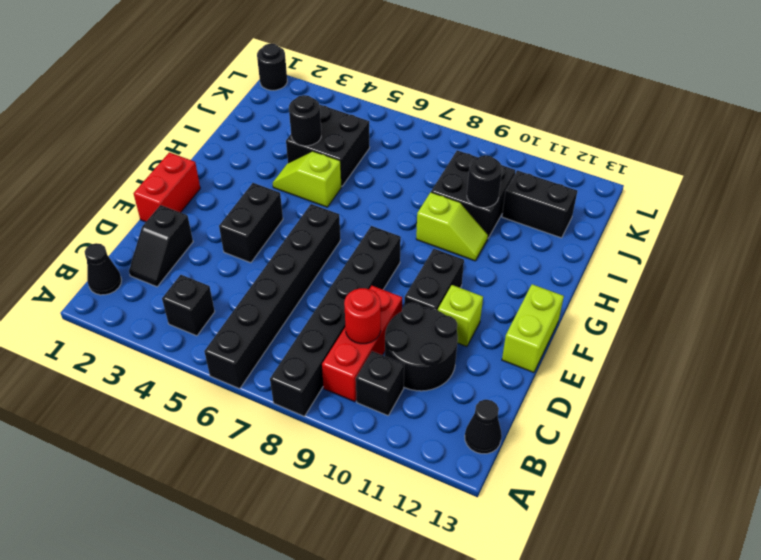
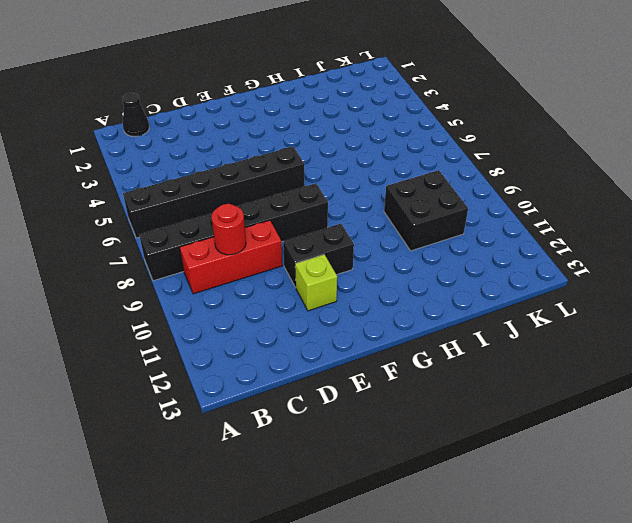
none -> black brick B4 level 1
none -> black brick B10 level 1
none -> black cone B13 level 1

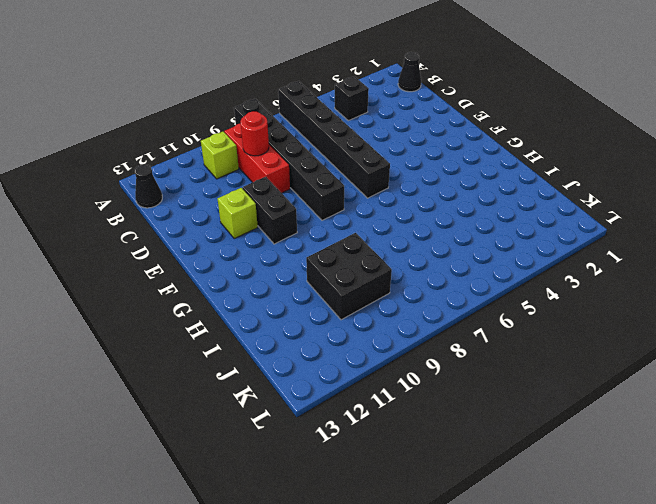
lime brick B10 level 1 -> black brick B10 level 1
none -> black slope C2:D2 level 1 top D
none -> black round brick C10:D11 level 1
none -> red brick E1:F1 level 1

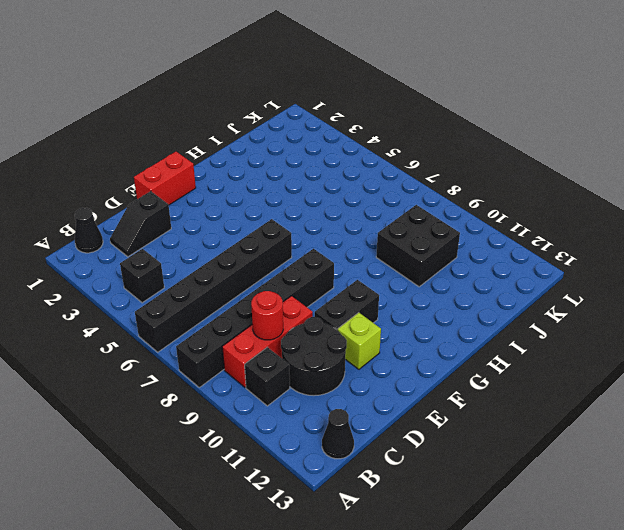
none -> black brick E4:F4 level 1
none -> lime brick E13:F13 level 1
none -> lime slope H4:H5 level 1 top 5

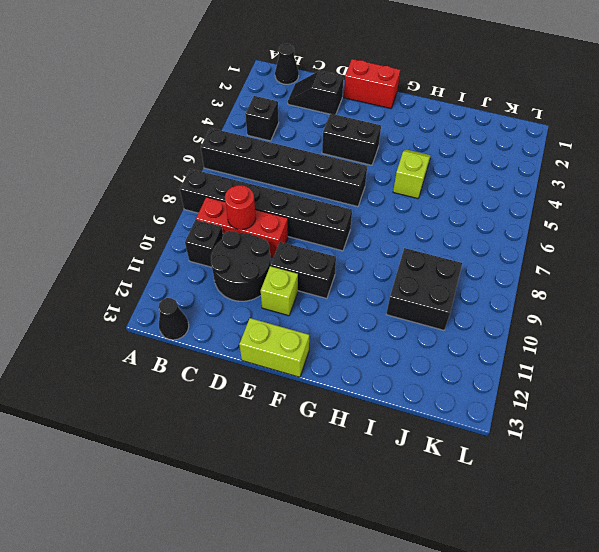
none -> lime slope H9:H10 level 1 top 9
none -> black brick I4:J5 level 1
none -> black brick J11:J12 level 1

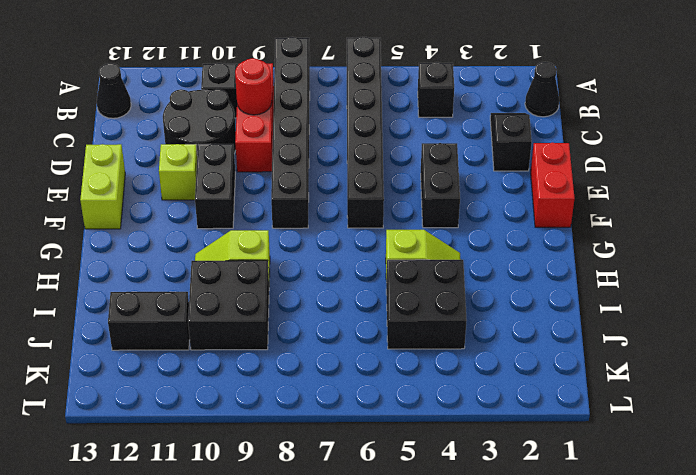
none -> black round brick L1 level 1
none -> black round brick I4 level 2
none -> black round brick I10 level 2

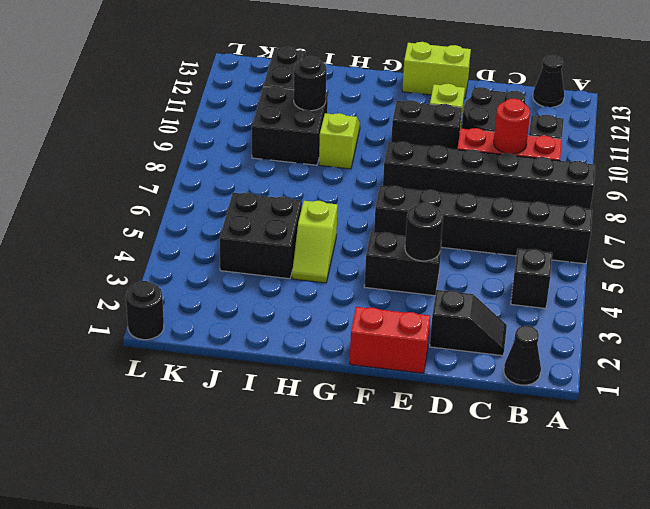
black round brick E4 level 2 -> black round brick I4 level 2

